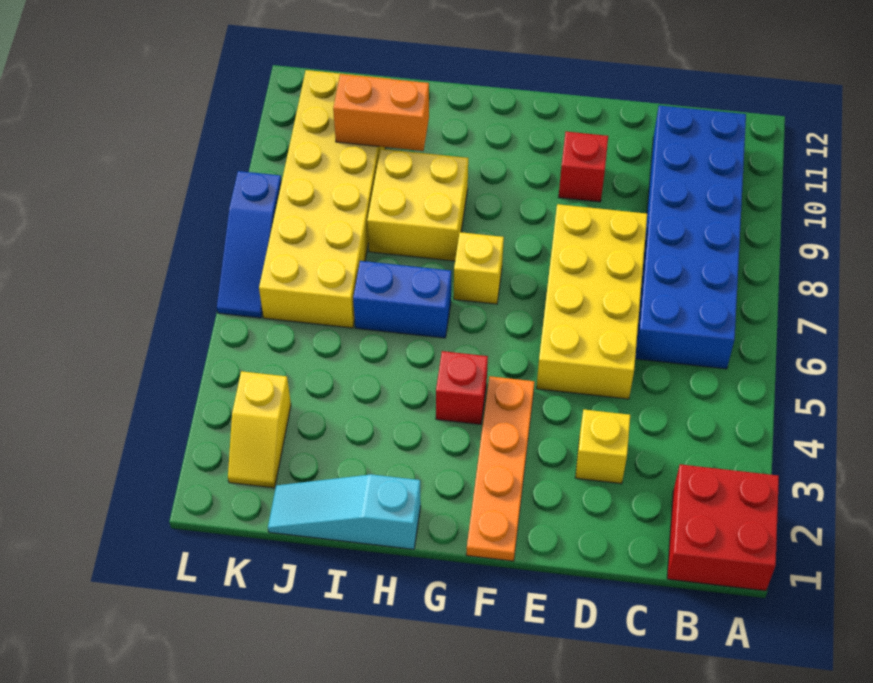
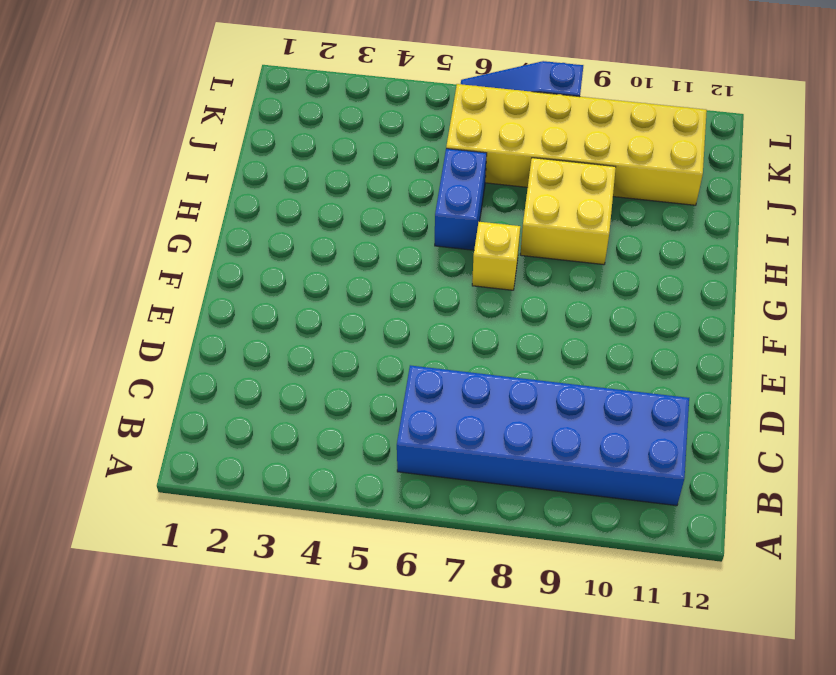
none -> red brick A1:B2 level 1
none -> yellow brick D3 level 1
none -> yellow brick D5:E8 level 1

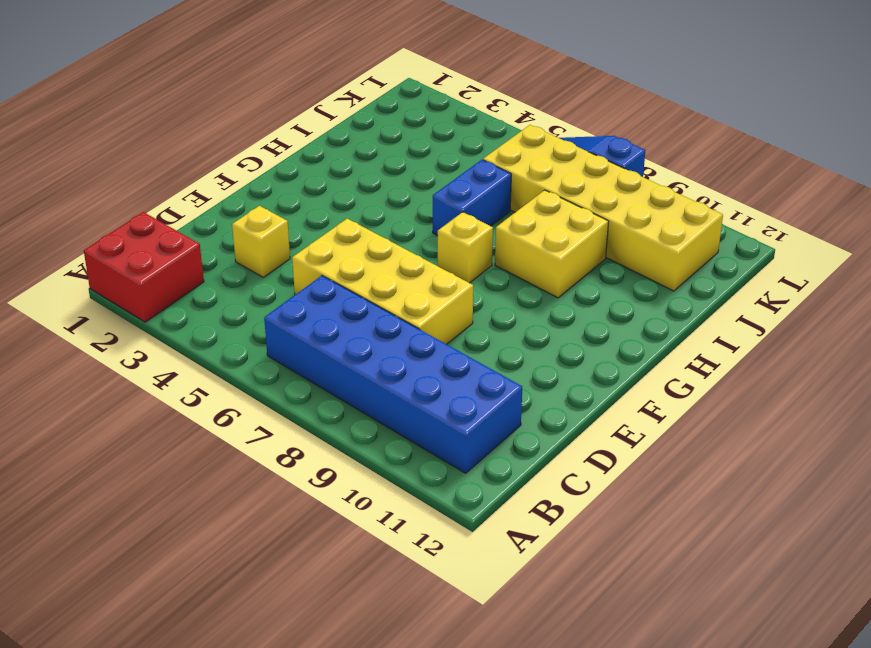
none -> red brick E10 level 1
none -> orange plate F1:F4 level 1
none -> red brick G4 level 1

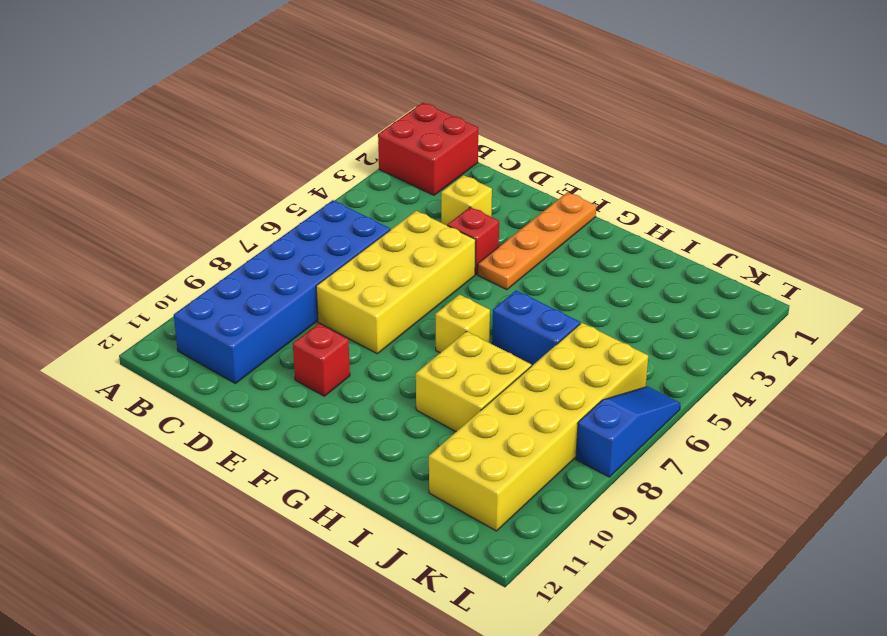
red brick E4 level 1 -> red brick G4 level 1
none -> cyan slope H1:J1 level 1 top H
none -> yellow slope K2:K3 level 1 top 3
none -> orange brick I10:J10 level 2

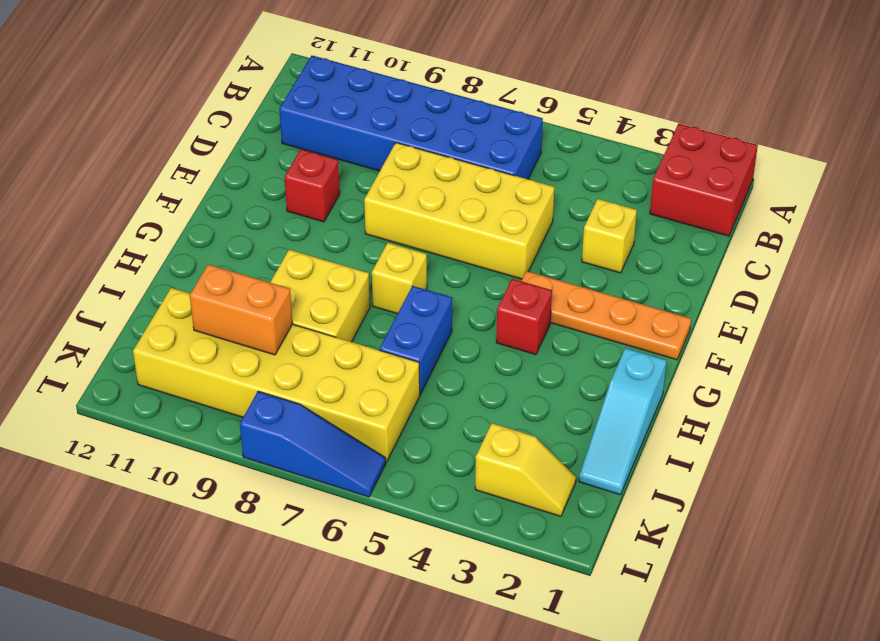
orange brick J9:J10 level 2 -> orange brick I10:J10 level 2

